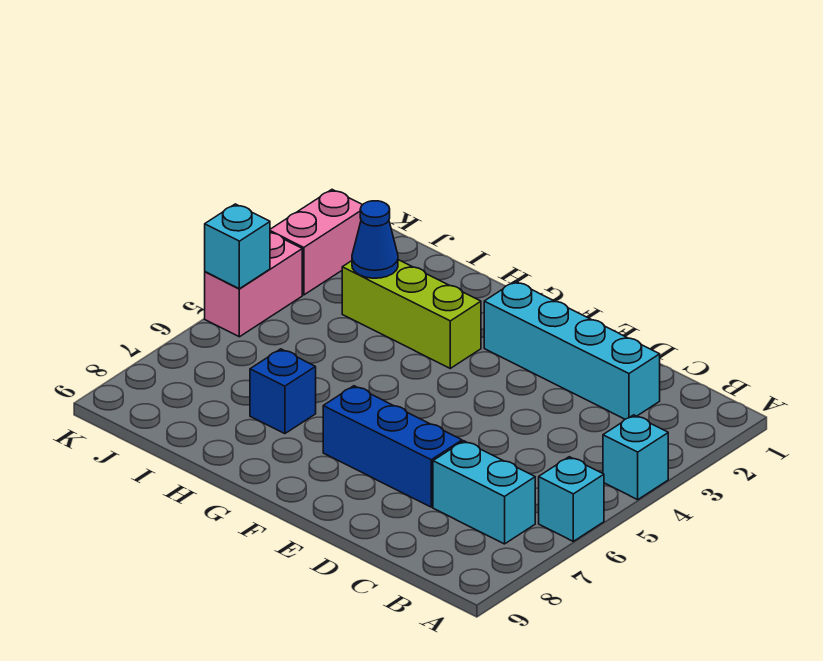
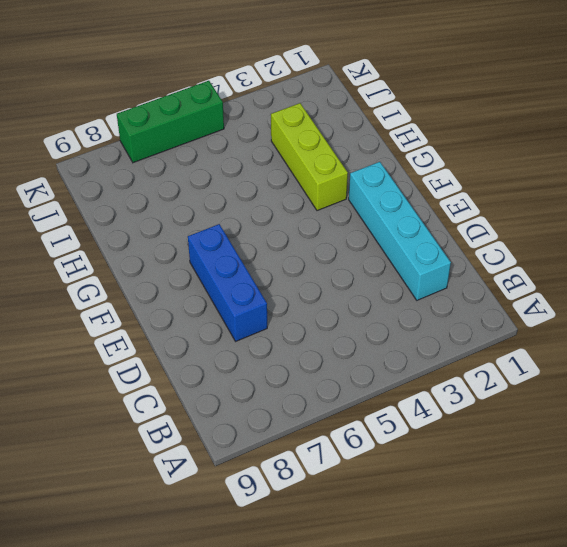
green brick K5:K7 level 1 -> pink brick K4:K5 level 1
none -> cyan brick A4 level 1
none -> cyan brick A6 level 1

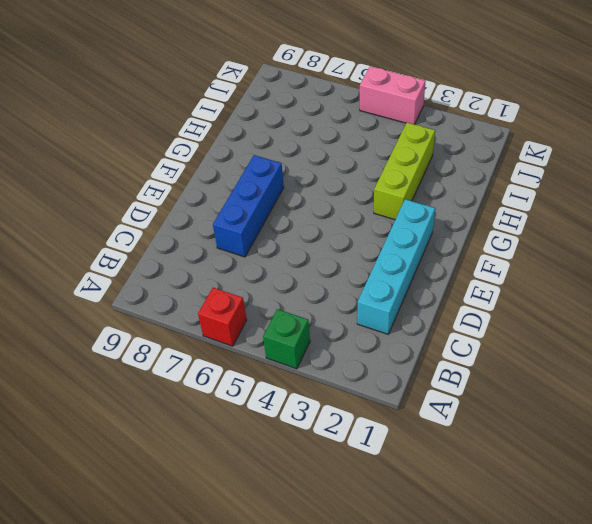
green brick A4 level 1 -> cyan brick A4 level 1
red brick A6 level 1 -> cyan brick A6 level 1
none -> cyan brick B7:C7 level 1
none -> blue brick H7 level 1

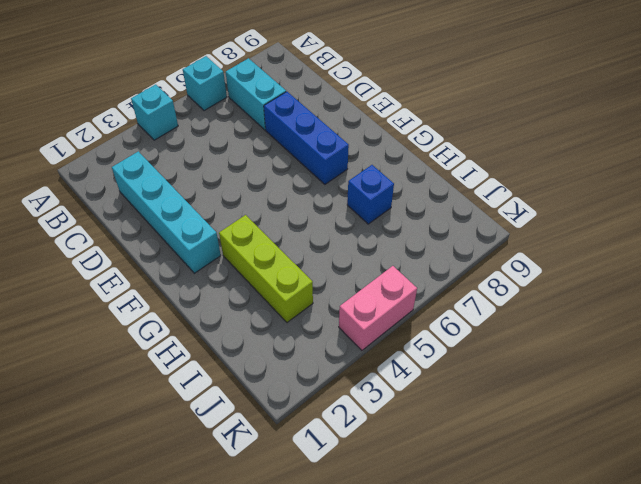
none -> pink brick K2:K3 level 1
none -> blue cone I3 level 2

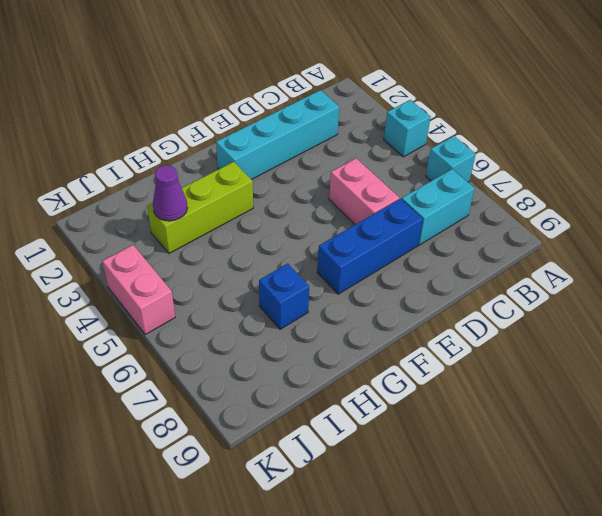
pink brick D5:D6 level 1 -> pink brick K2:K3 level 1
purple cone I3 level 2 -> blue cone I3 level 2
none -> cyan brick K5 level 2

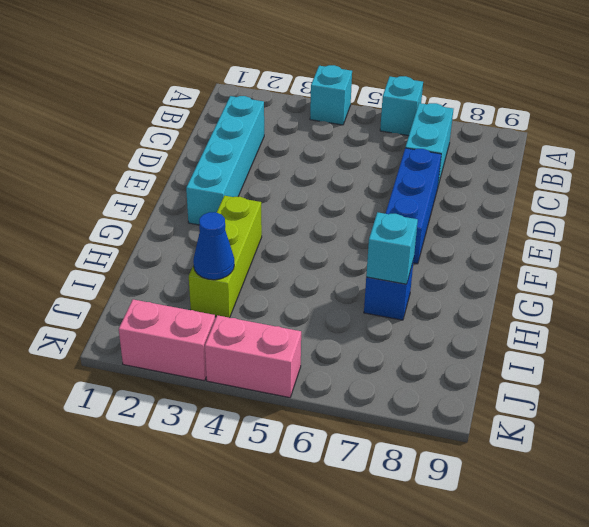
cyan brick H7 level 2 -> cyan brick K5 level 2

